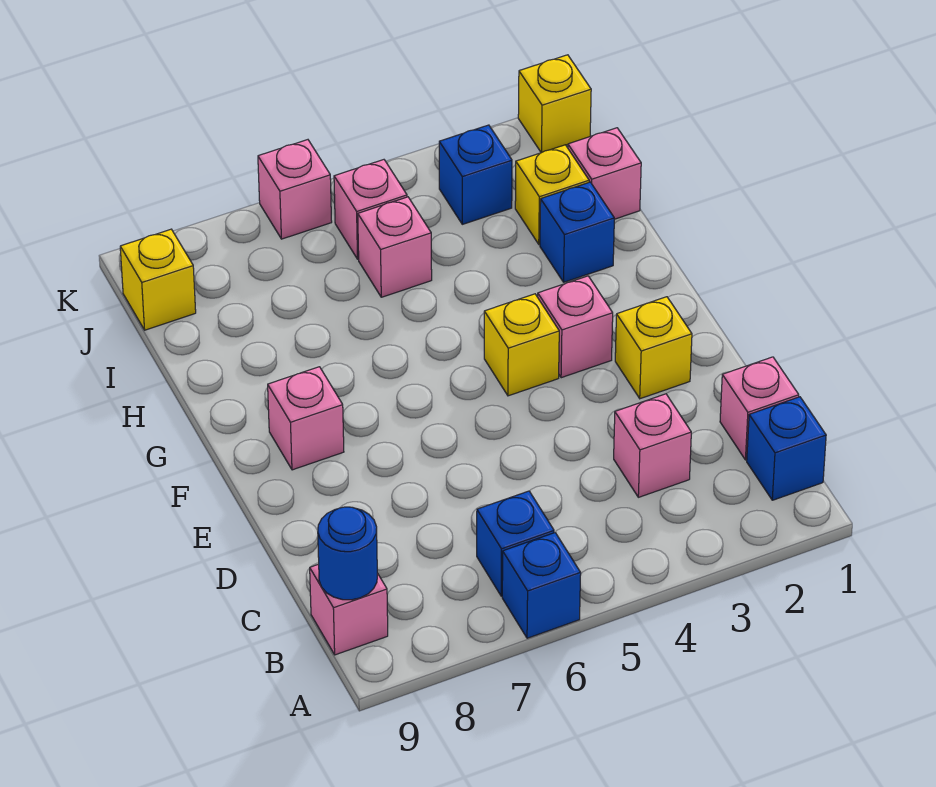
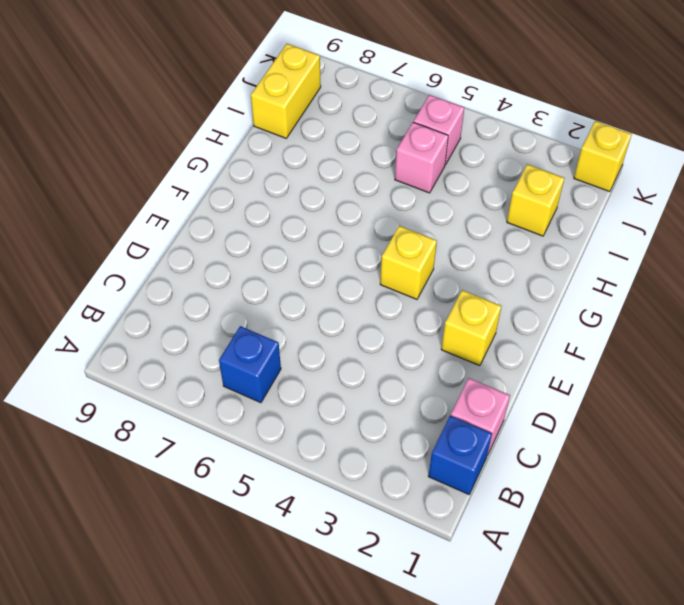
yellow brick I9:J9 level 1 -> yellow brick J9 level 1
none -> blue brick A6 level 1
none -> pink brick B9 level 1
none -> pink brick C3 level 1

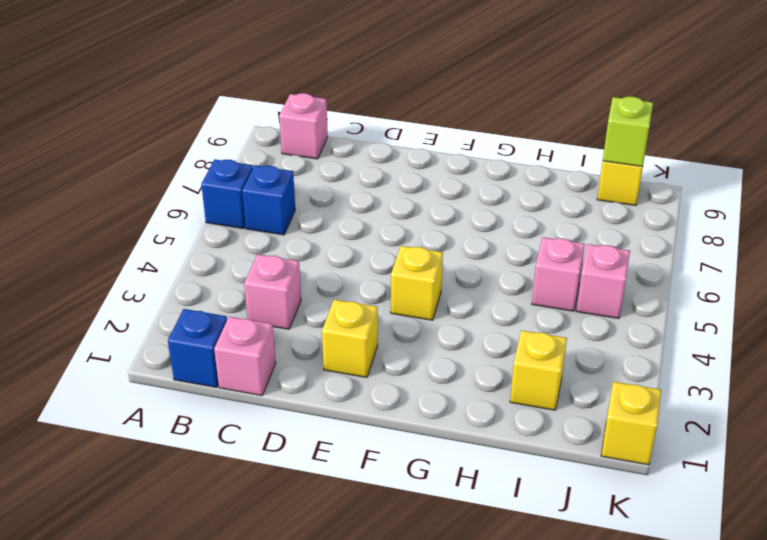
lime brick J9 level 2 -> none
none -> pink brick F3 level 1
none -> pink brick F8 level 1
none -> blue brick H2 level 1

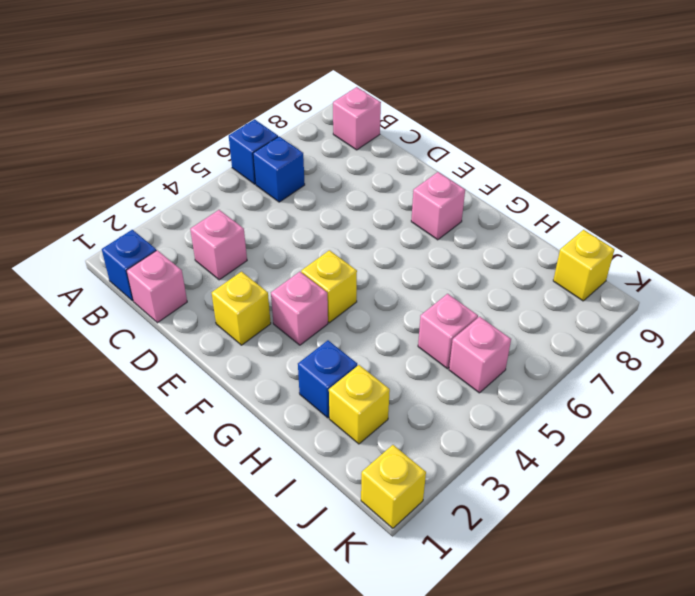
none -> pink brick I1 level 1
none -> blue brick J3 level 1
none -> pink brick K6 level 1

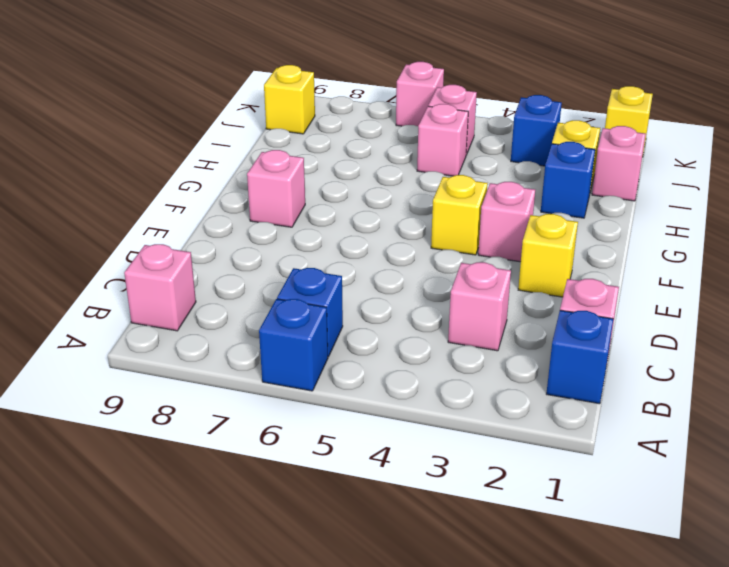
none -> blue round brick B9 level 2

